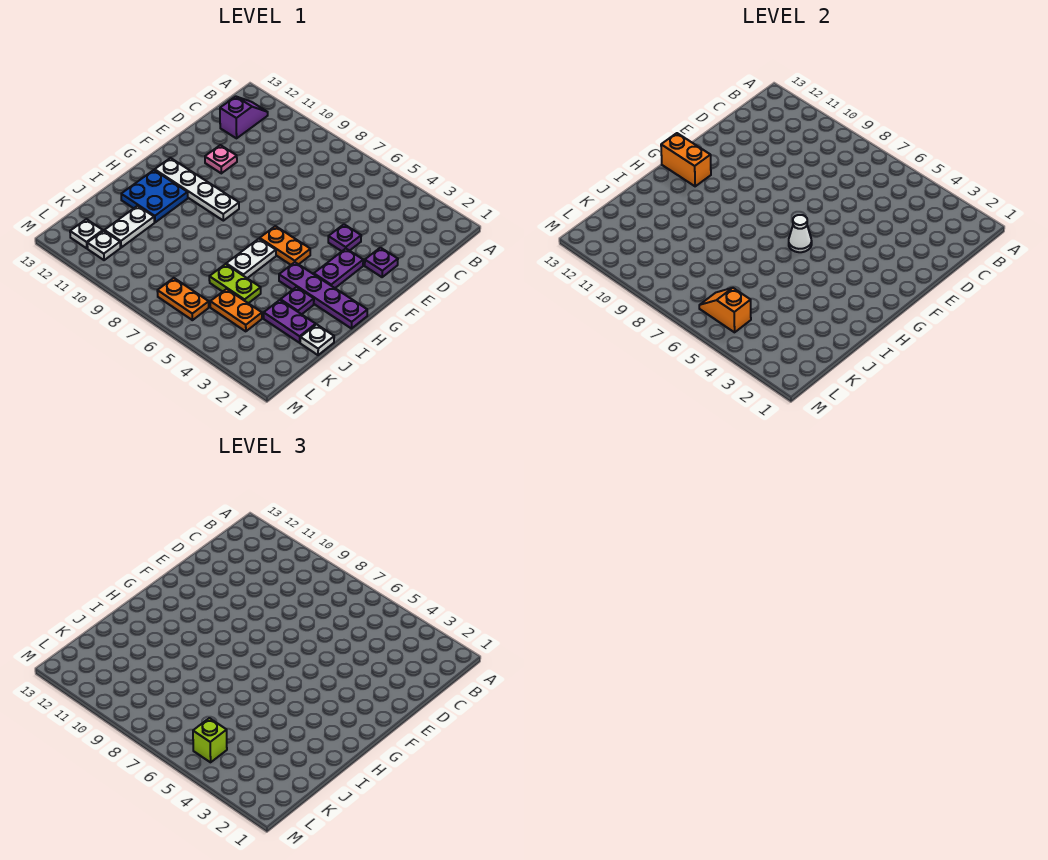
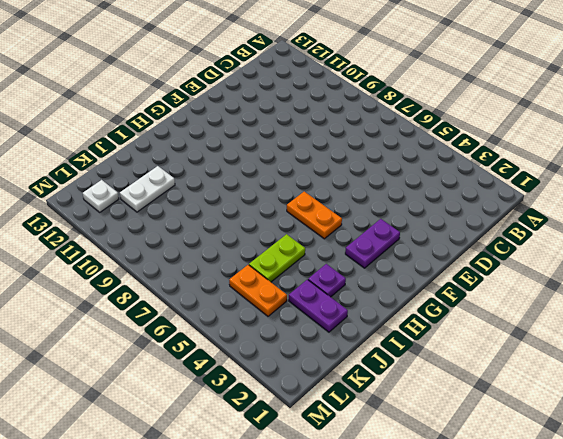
lime plate I5:J5 level 1 -> lime plate J5:J6 level 1
none -> purple slope B12:C12 level 1 top C
none -> purple plate E2 level 1
none -> purple plate E4 level 1

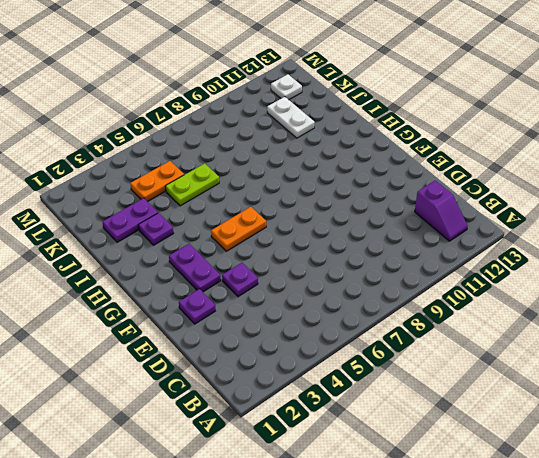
none -> pink plate E11 level 1
none -> white plate G9:G12 level 1
none -> purple plate H1:H4 level 1

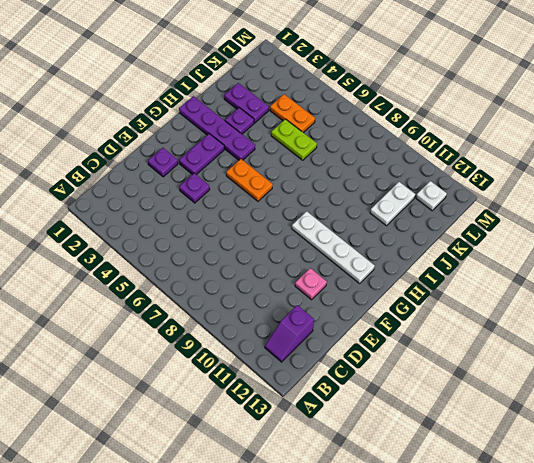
none -> white plate H6:I6 level 1
none -> blue plate H11:I12 level 1
none -> white plate J1 level 1

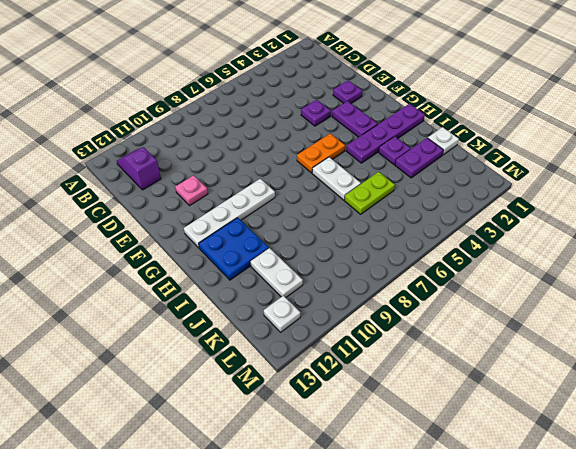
none -> orange plate K4:K5 level 1
none -> orange plate L6:L7 level 1
none -> white plate L11 level 1

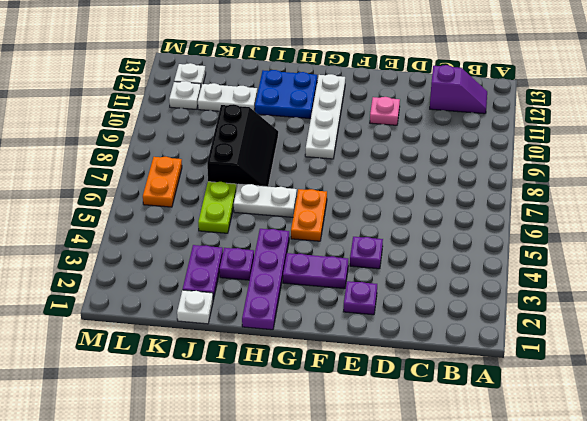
black slope I7:J9 level 1 top J -> none
none -> orange plate K4:K5 level 1
none -> white cone G6 level 2
none -> orange brick G12:G13 level 2

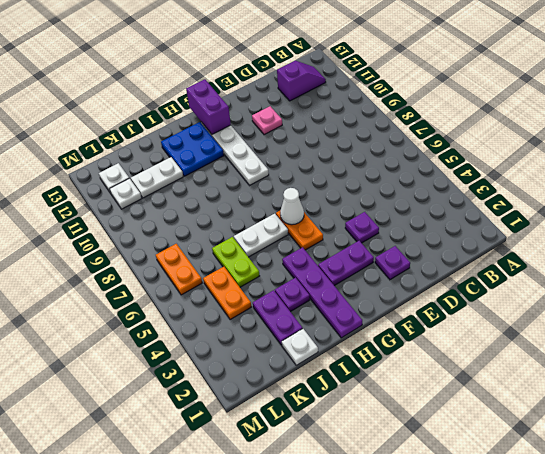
purple brick G12:G13 level 2 -> orange brick G12:G13 level 2
none -> orange slope L5:L6 level 2 top 5
none -> lime brick L5 level 3

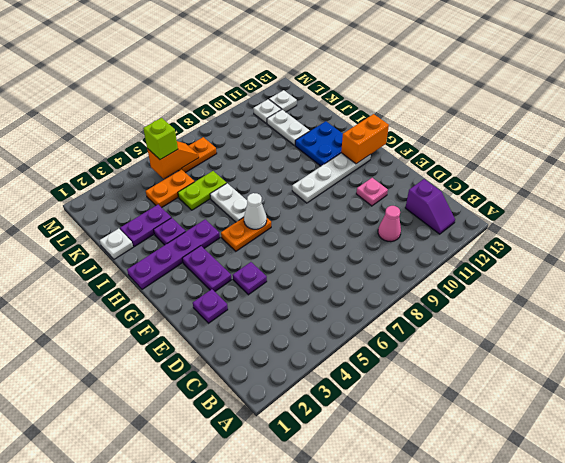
pink cone C10 level 1 -> none

